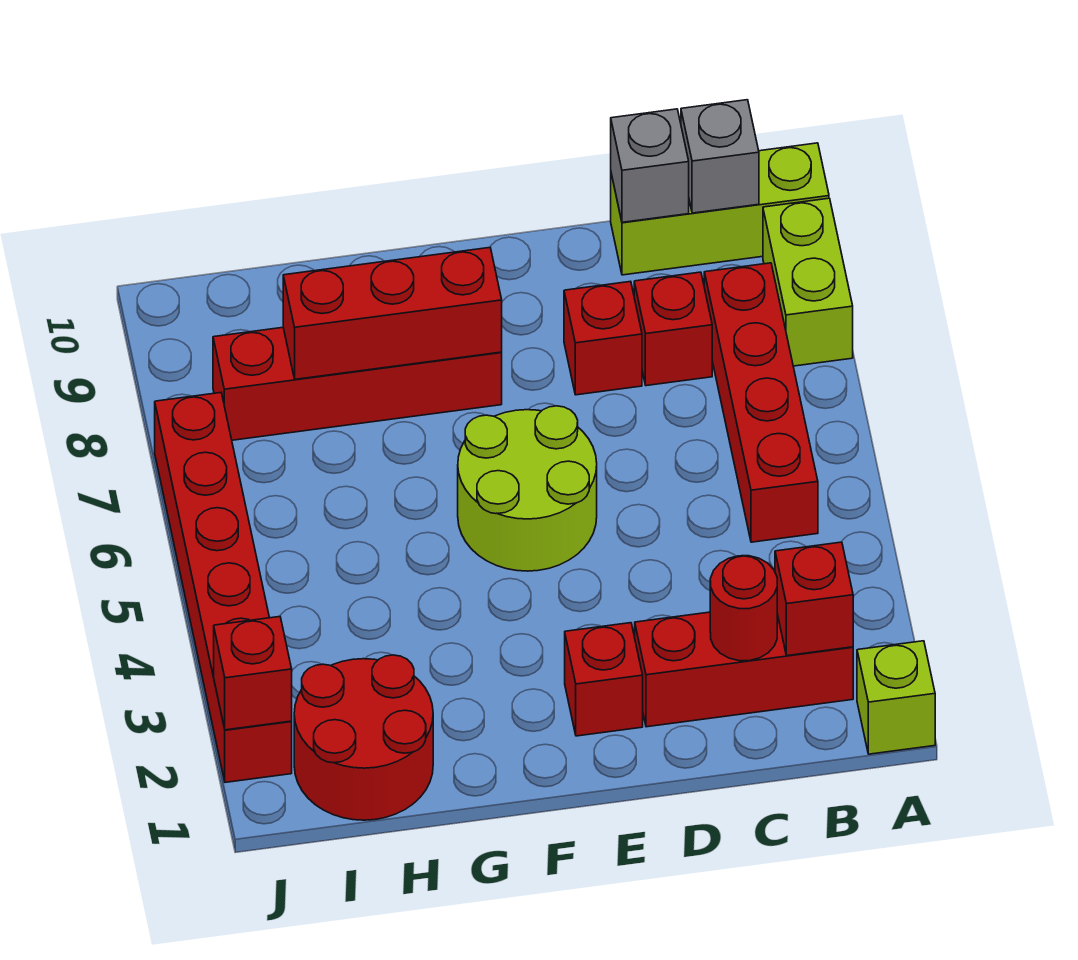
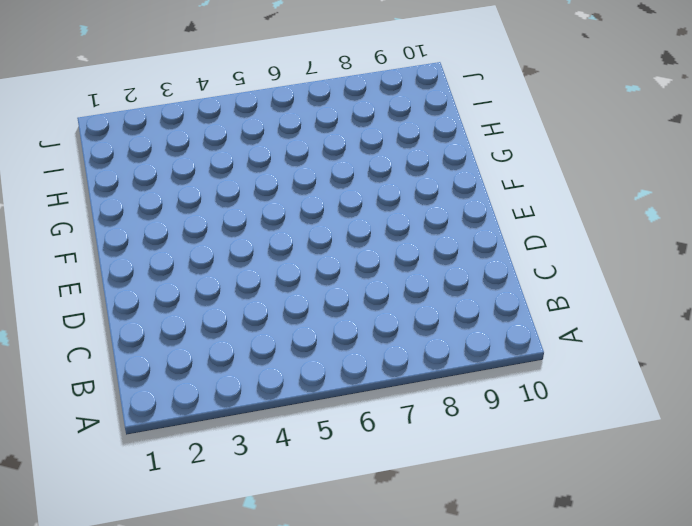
none -> lime brick A1 level 1
none -> lime brick A8:A9 level 1
none -> lime brick A10:C10 level 1

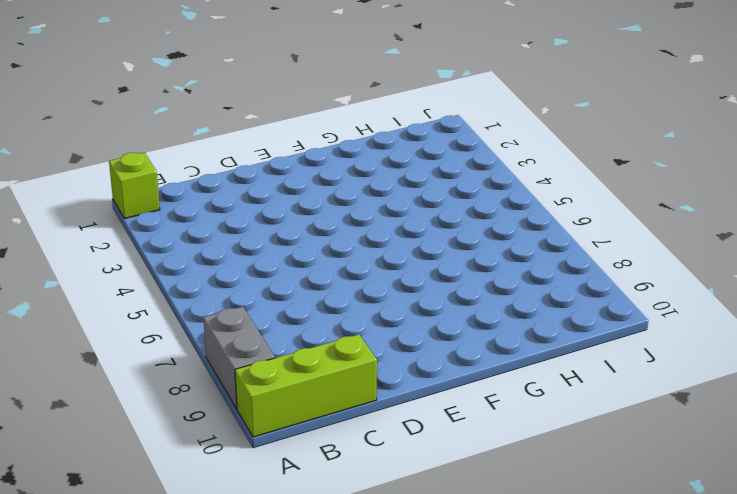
grey brick A8:A9 level 1 -> lime brick A8:A9 level 1
none -> red brick B2:D2 level 1
none -> red brick B5:B8 level 1
none -> red brick C8 level 1

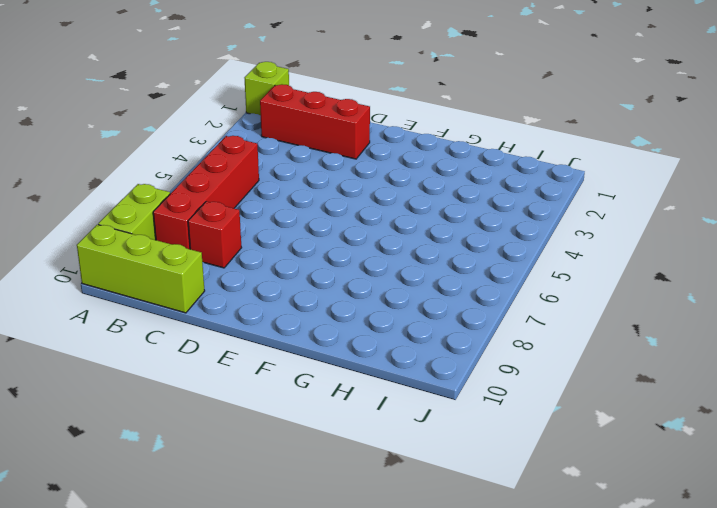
none -> red brick D8 level 1
none -> red brick E2 level 1
none -> lime round brick E5:F6 level 1

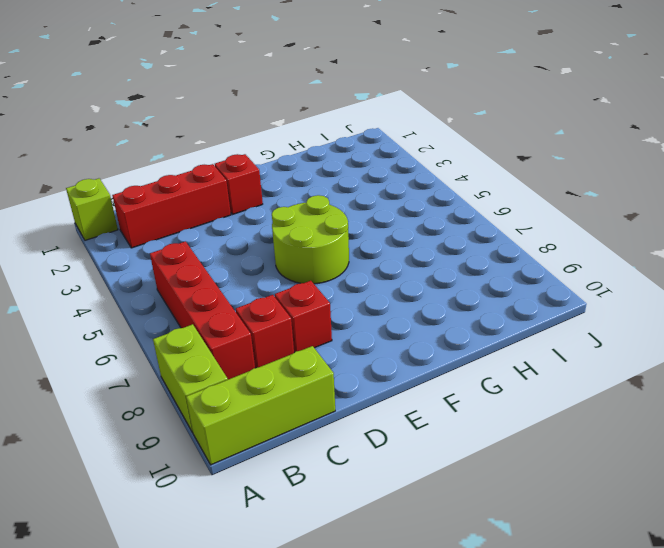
none -> red brick F8:I8 level 1
none -> red round brick H1:I2 level 1
none -> red brick J2:J7 level 1

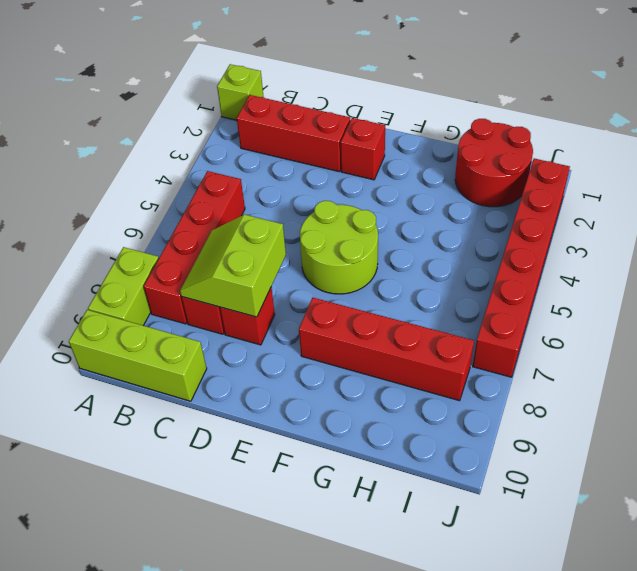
lime slope C7:D8 level 2 top D -> none
none -> red brick B2 level 2
none -> grey brick B10 level 2
none -> red round brick C2 level 2

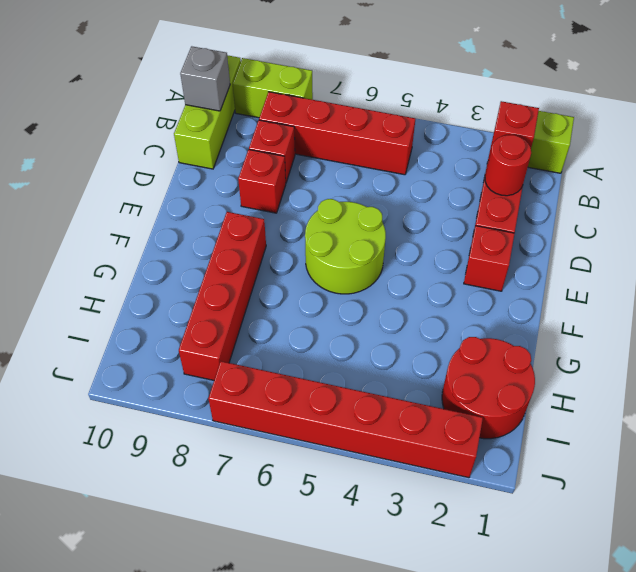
none -> grey brick C10 level 2
none -> red brick F8:H8 level 2
none -> red brick J2 level 2

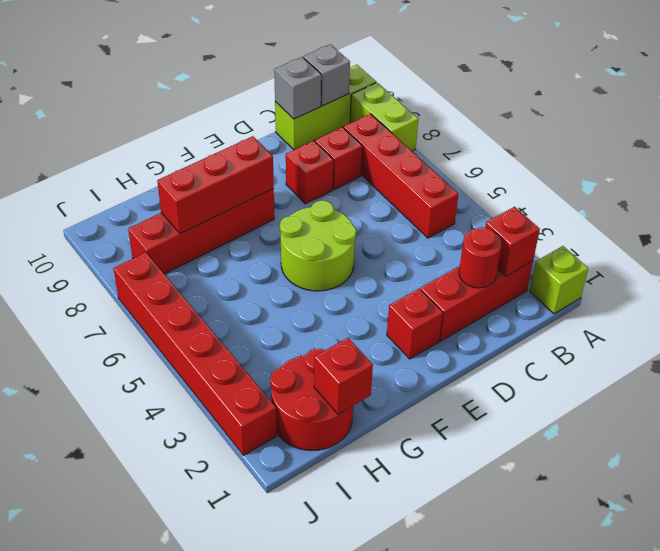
red brick H1 level 2 -> red brick J2 level 2

